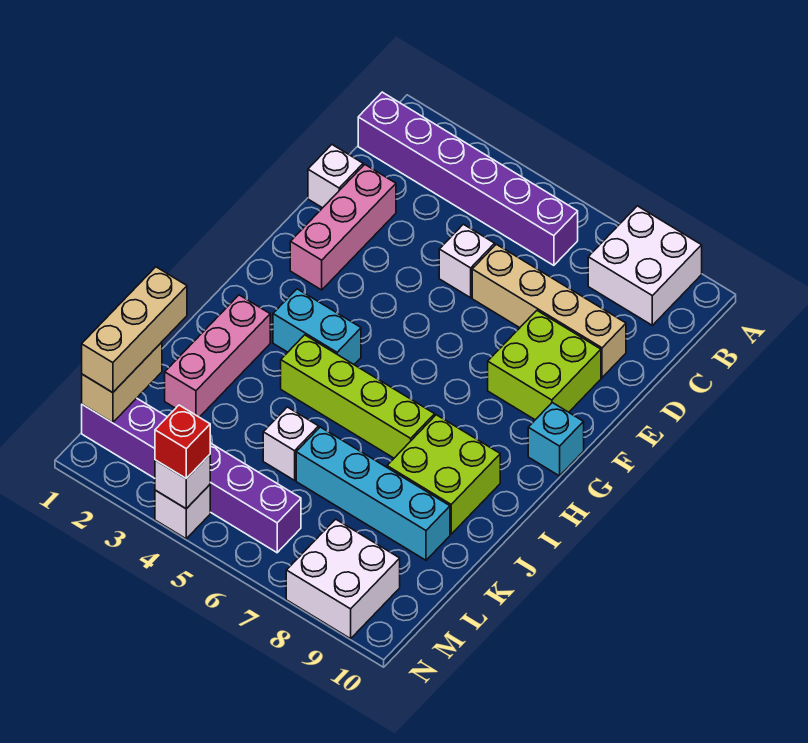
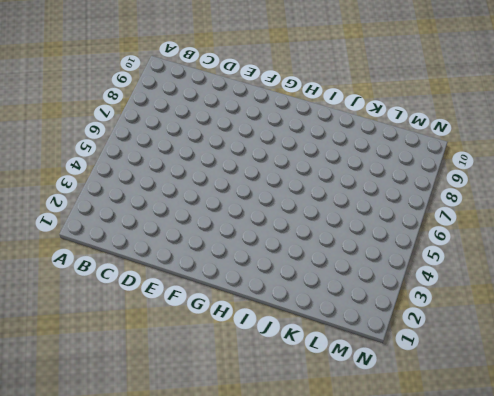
none -> white brick A8:B9 level 1
none -> purple brick B1:B6 level 1
none -> white brick D1 level 1

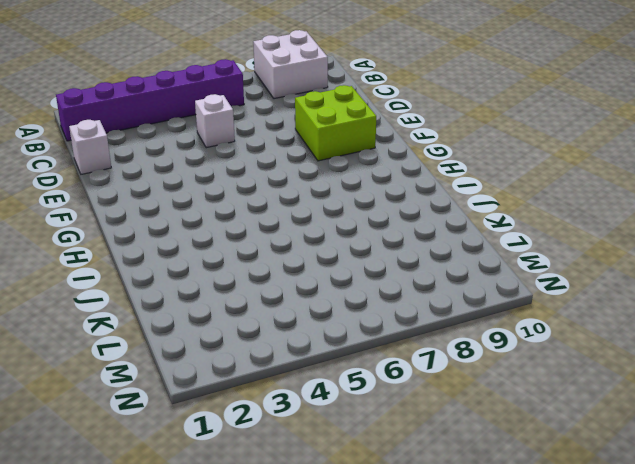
none -> pink brick D2:F2 level 1
none -> tan brick D6:D9 level 1
none -> cyan brick G10 level 1

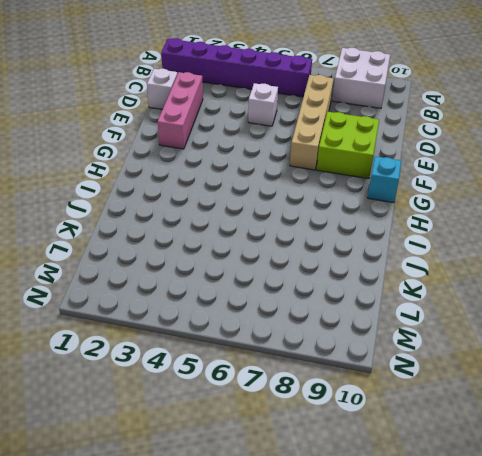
tan brick C7:F7 level 1 -> tan brick D6:D9 level 1
none -> cyan brick H3:H4 level 1
none -> pink brick I2:K2 level 1
none -> lime brick I4:I7 level 1

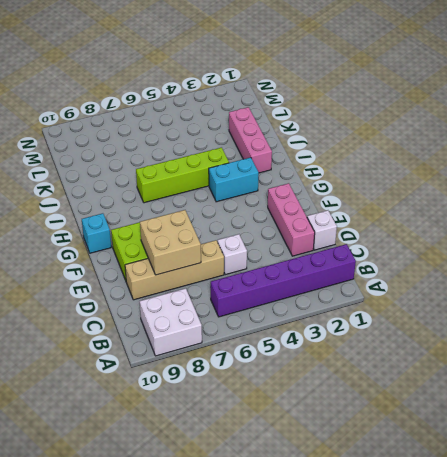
tan brick D7:E8 level 2 -> none
none -> lime brick I8:J9 level 1
none -> white brick K5 level 1
none -> cyan brick K6:K9 level 1

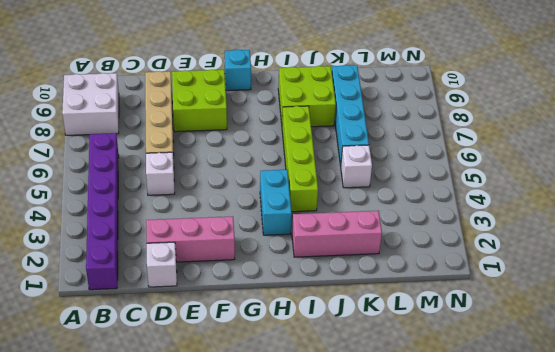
none -> purple brick M1:M6 level 1
none -> white brick M8:N9 level 1
none -> white brick N4 level 1

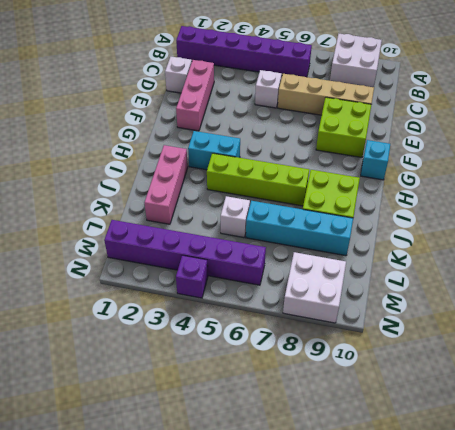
purple brick N4 level 1 -> white brick N4 level 1
none -> tan brick L1:M1 level 2
none -> white brick N4 level 2
none -> tan brick K1:M1 level 3

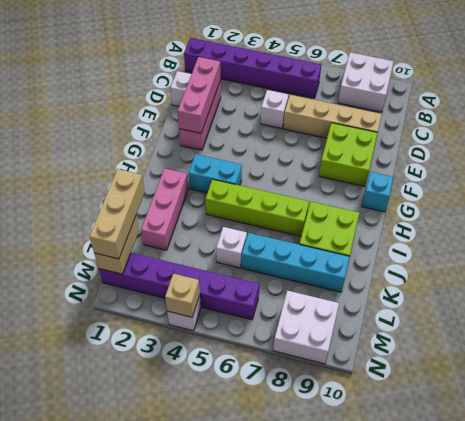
pink brick D2:F2 level 2 -> none
tan brick N4 level 2 -> white brick N4 level 2
none -> red brick N4 level 3

